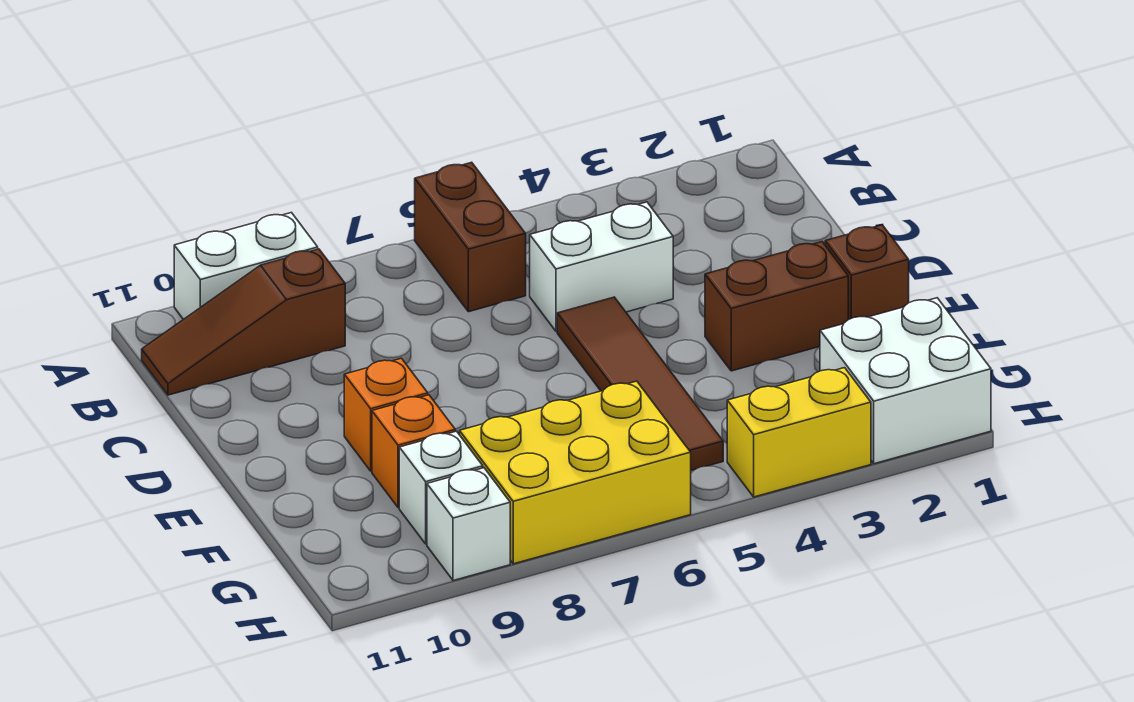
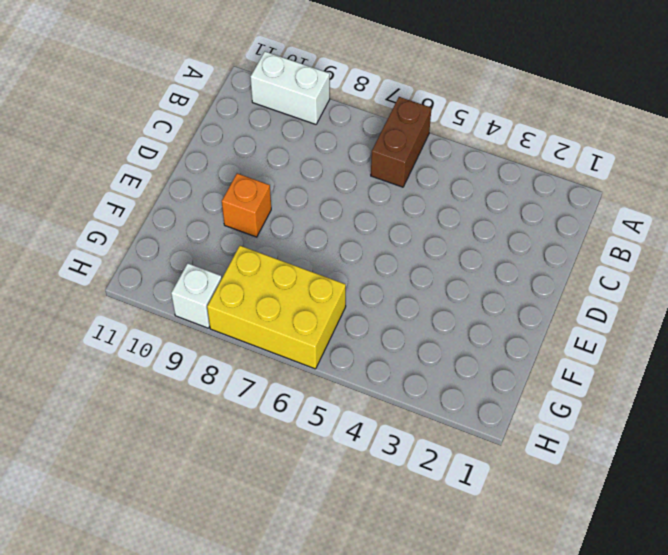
none -> brown slope B9:B11 level 1 top 9
none -> white brick C4:C5 level 1
none -> brown tile D5:G5 level 1

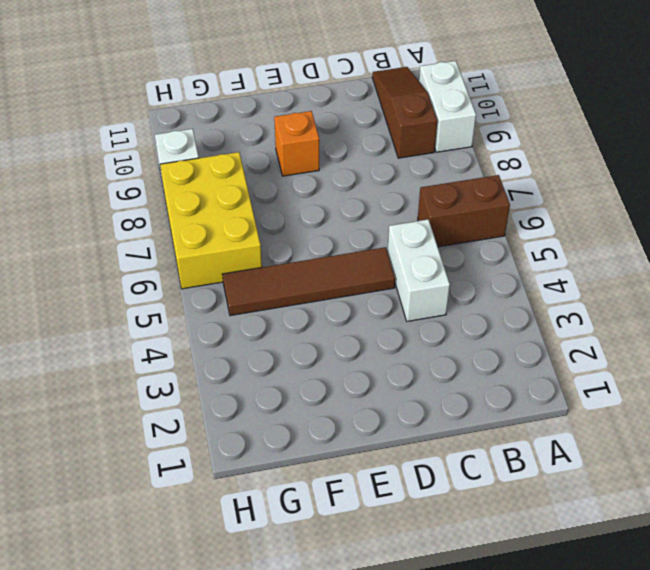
none -> brown brick E1 level 1
none -> brown brick E2:E3 level 1
none -> orange brick F9 level 1

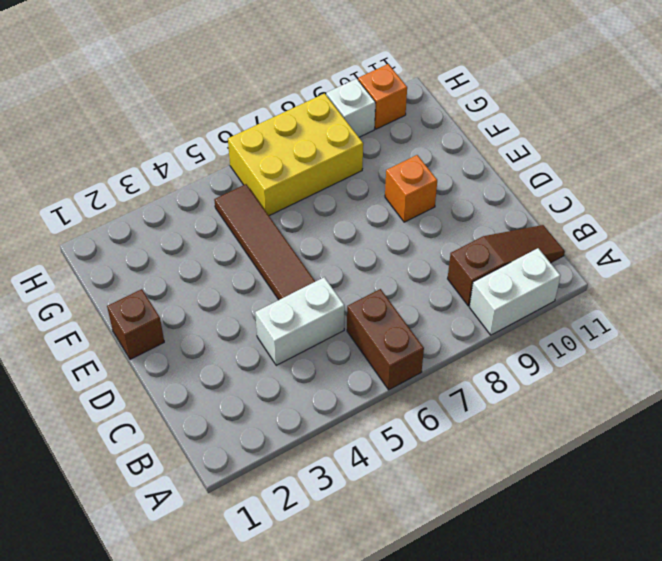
orange brick H10 level 1 -> orange brick F9 level 1
none -> brown brick E2:E3 level 1
none -> white brick G1:H2 level 1
none -> white brick G9 level 1

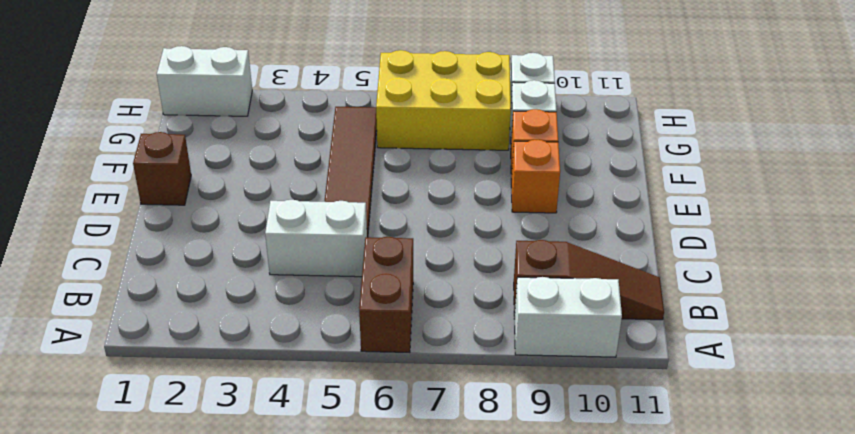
white brick H1:H2 level 1 -> white brick G1:H2 level 1
none -> brown brick E2:E3 level 1
none -> yellow brick H3:H4 level 1

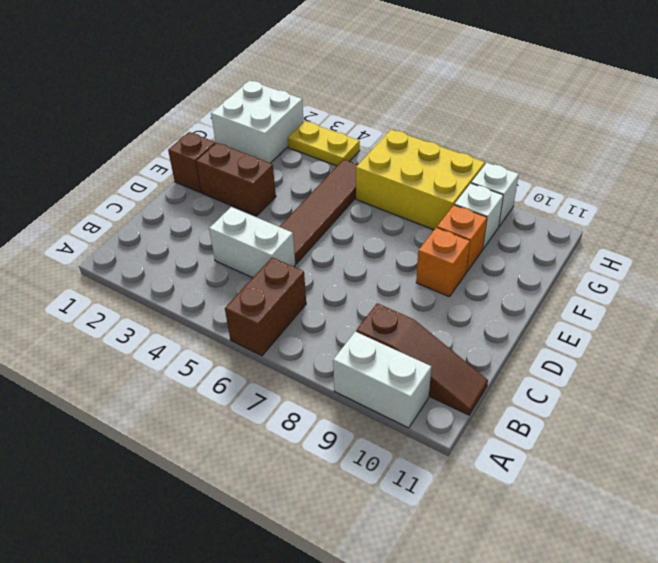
yellow plate H3:H4 level 1 -> yellow brick H3:H4 level 1

